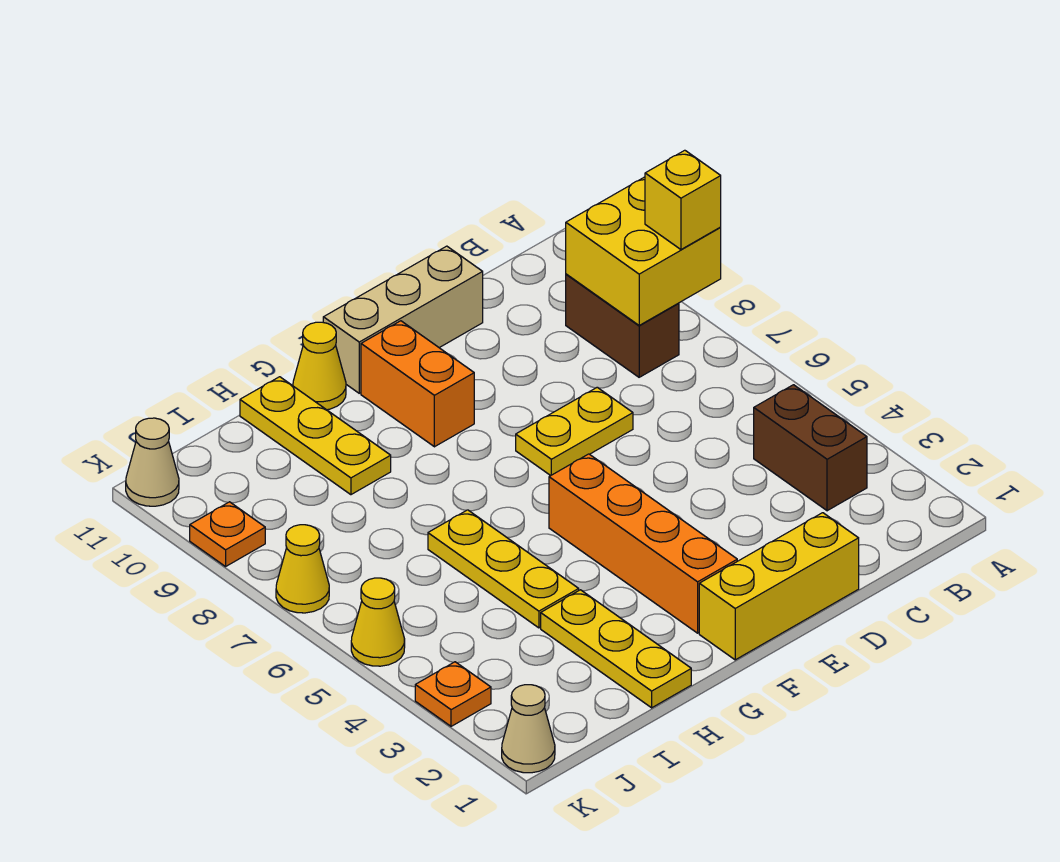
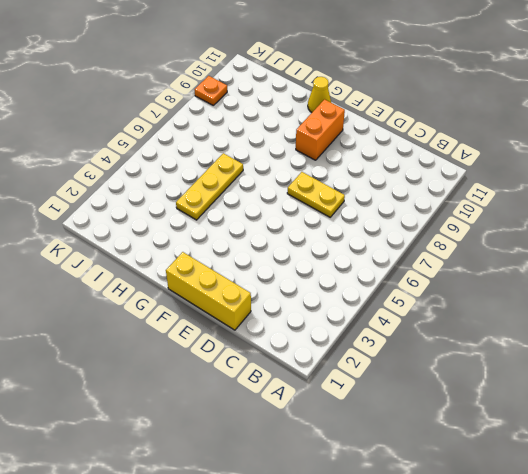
none -> brown brick B3:B4 level 1
none -> brown brick B8:B9 level 1
none -> tan brick D11:F11 level 1

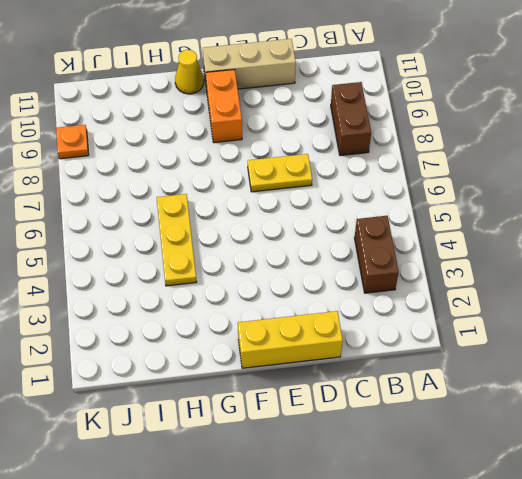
none -> orange brick F2:F5 level 1
none -> yellow plate H1:H3 level 1
none -> yellow plate H9:H11 level 1

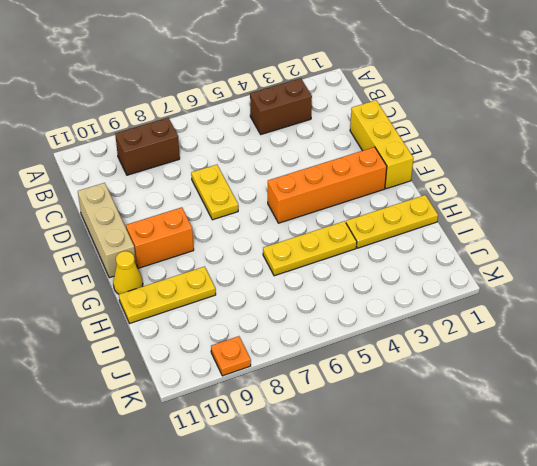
none -> tan cone K1 level 1
none -> orange plate K3 level 1
none -> yellow cone K5 level 1

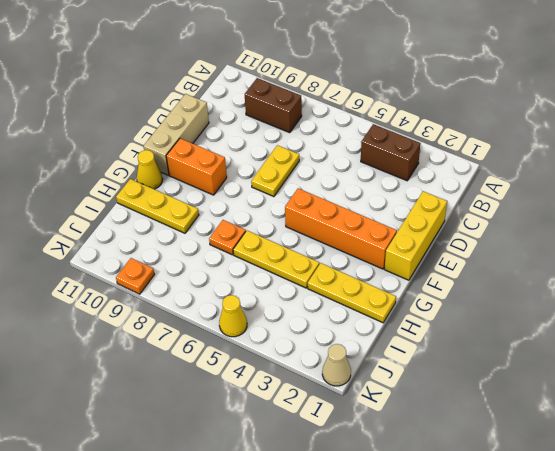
orange plate H7 level 1 -> orange plate K3 level 1
none -> yellow cone K7 level 1
none -> tan cone K11 level 1
none -> yellow brick A8:B9 level 2

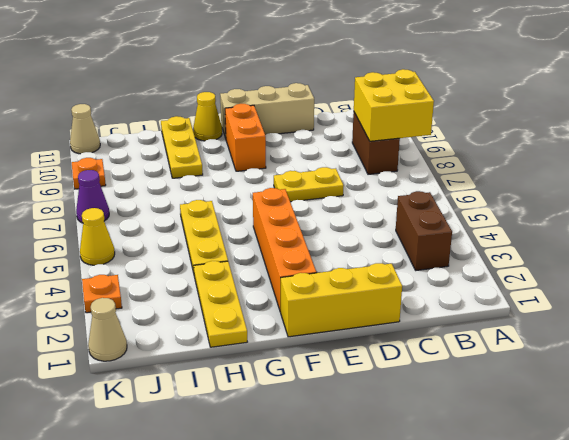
purple cone K7 level 1 -> yellow cone K7 level 1
none -> yellow brick A8 level 3

